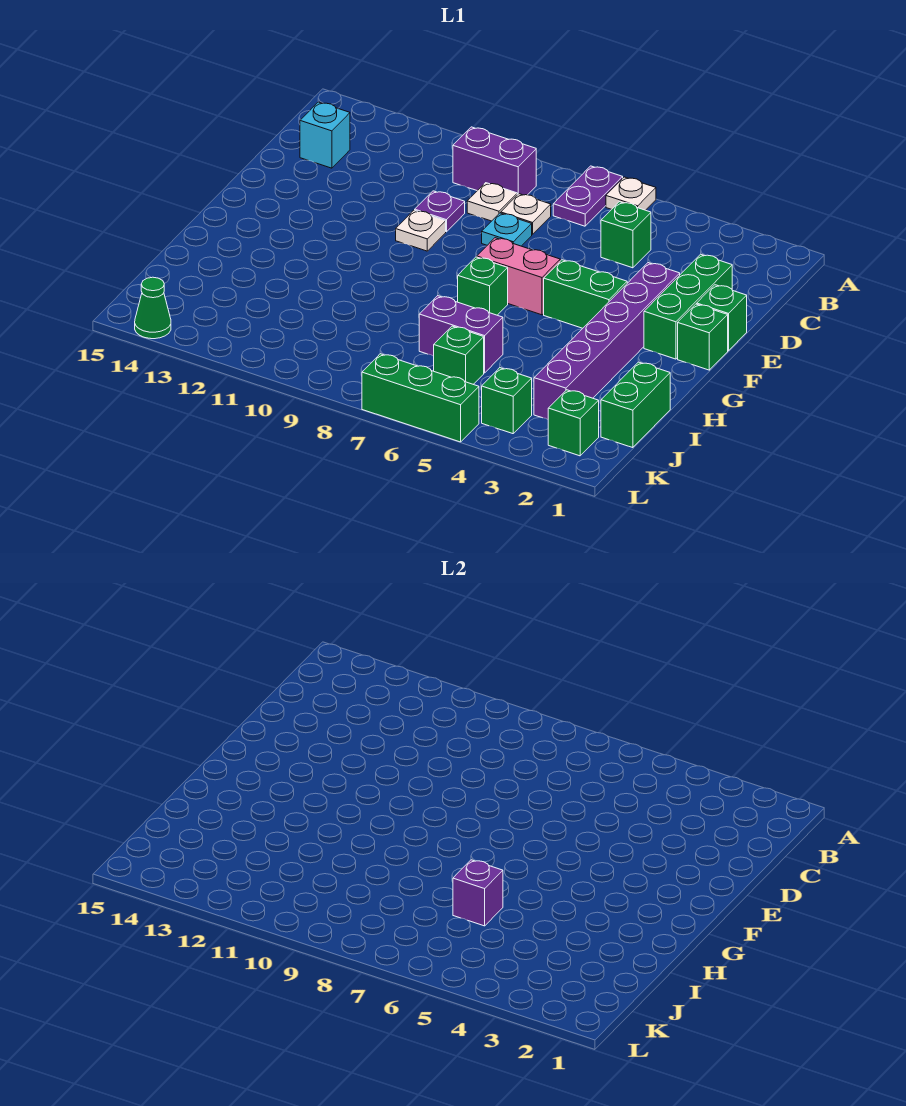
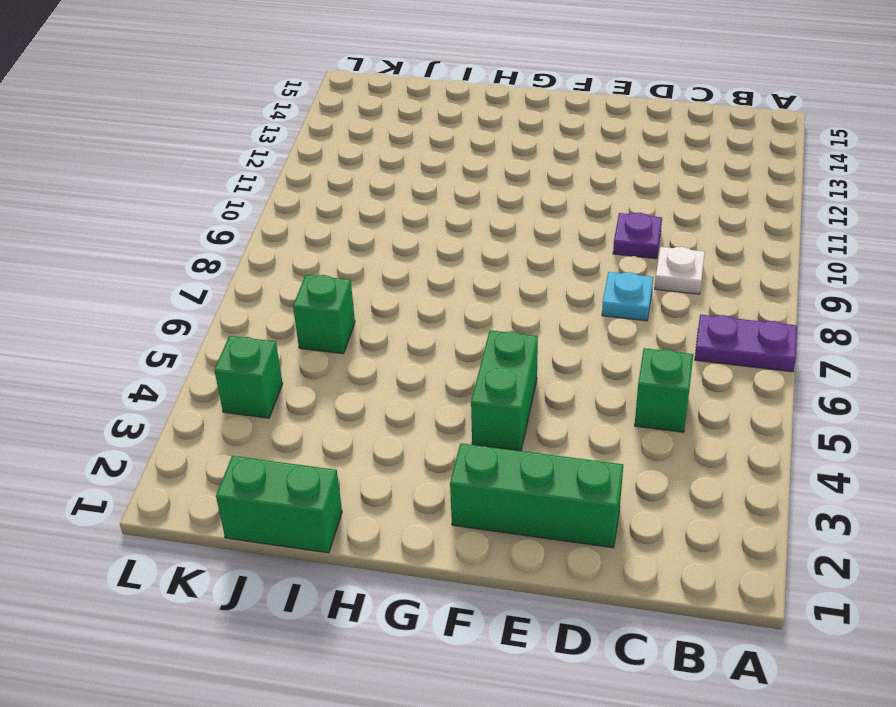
none -> white plate A6 level 1
none -> purple brick B9:B10 level 1
none -> white plate C8 level 1

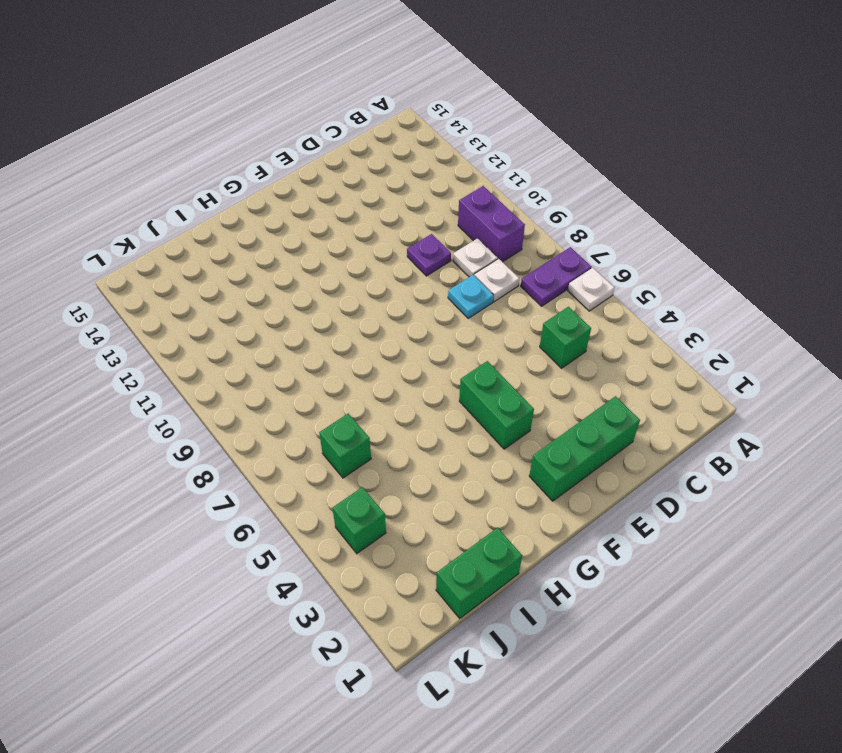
none -> cyan brick C14 level 1
none -> green brick E1 level 1
none -> purple brick E3:J3 level 1

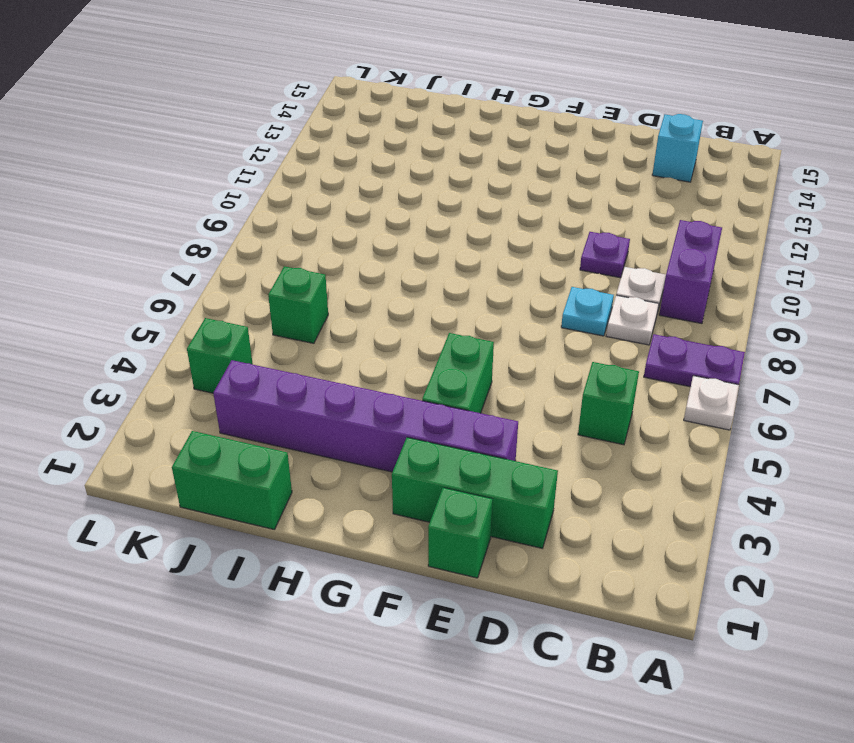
none -> white plate E10 level 1
none -> green brick F1 level 1
none -> pink brick F6:F7 level 1

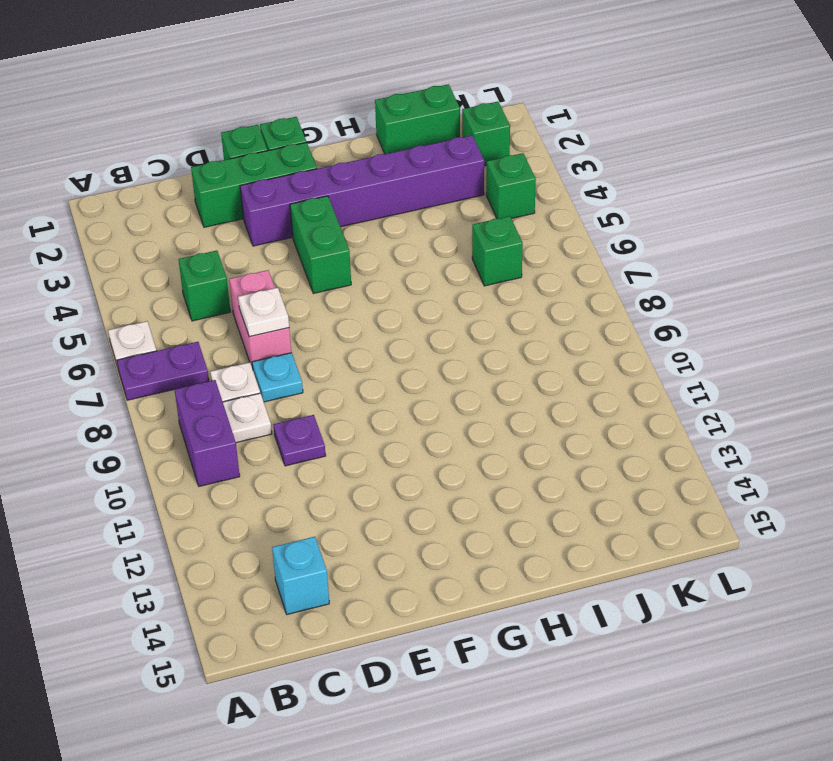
pink brick D6:D7 level 1 -> pink brick F6:F7 level 1
white plate D7 level 2 -> white plate E10 level 1
none -> green brick G7 level 1
none -> purple brick I6:I7 level 1
none -> green brick L5:L7 level 1

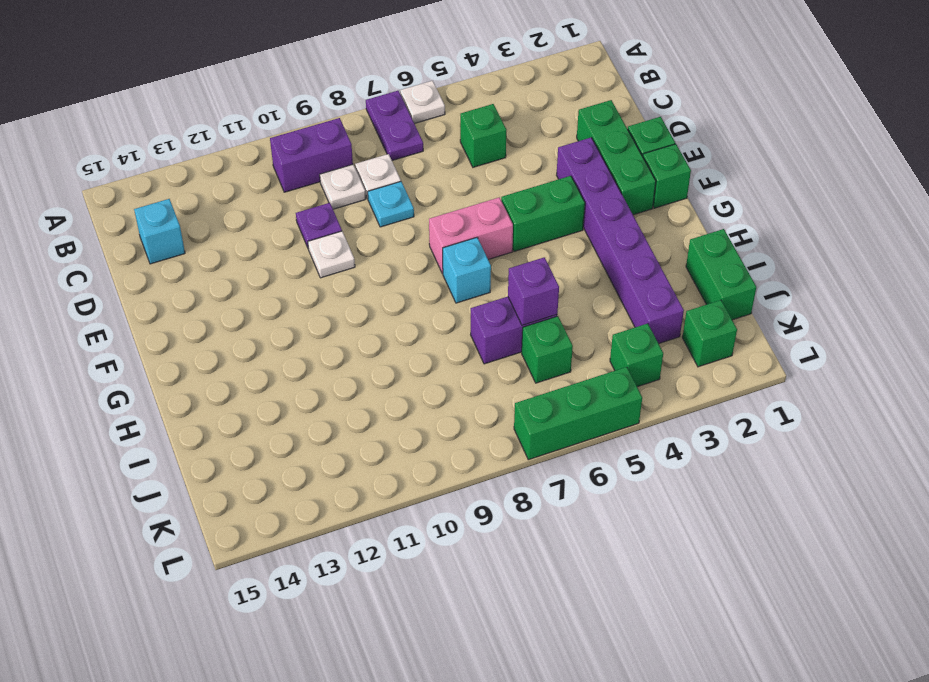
cyan brick G7 level 1 -> green brick G7 level 1
none -> green cone L14 level 1

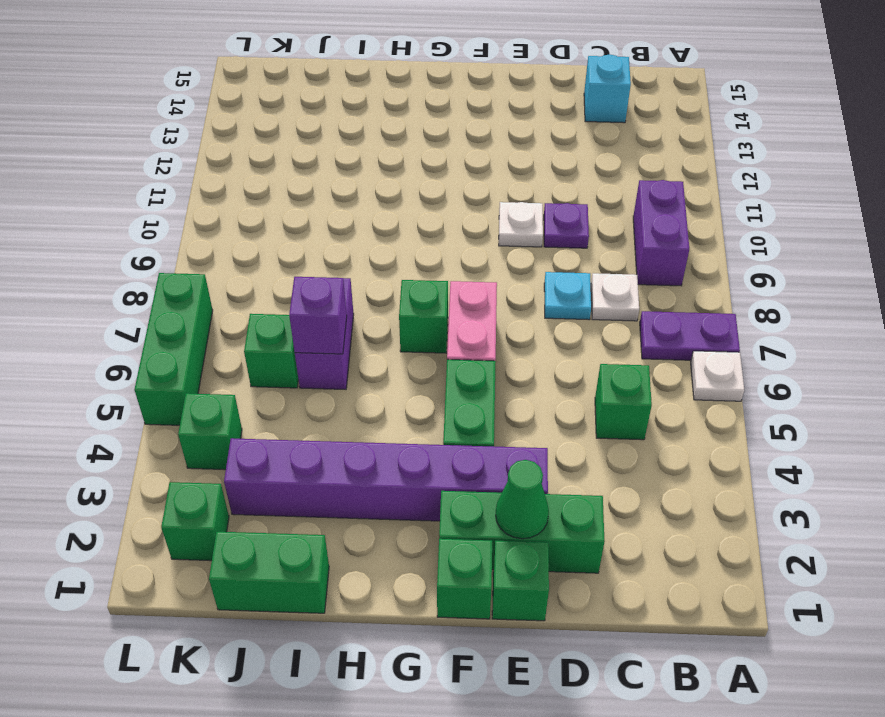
green cone E2 level 2 -> green cone L14 level 1
none -> white plate C9 level 1

